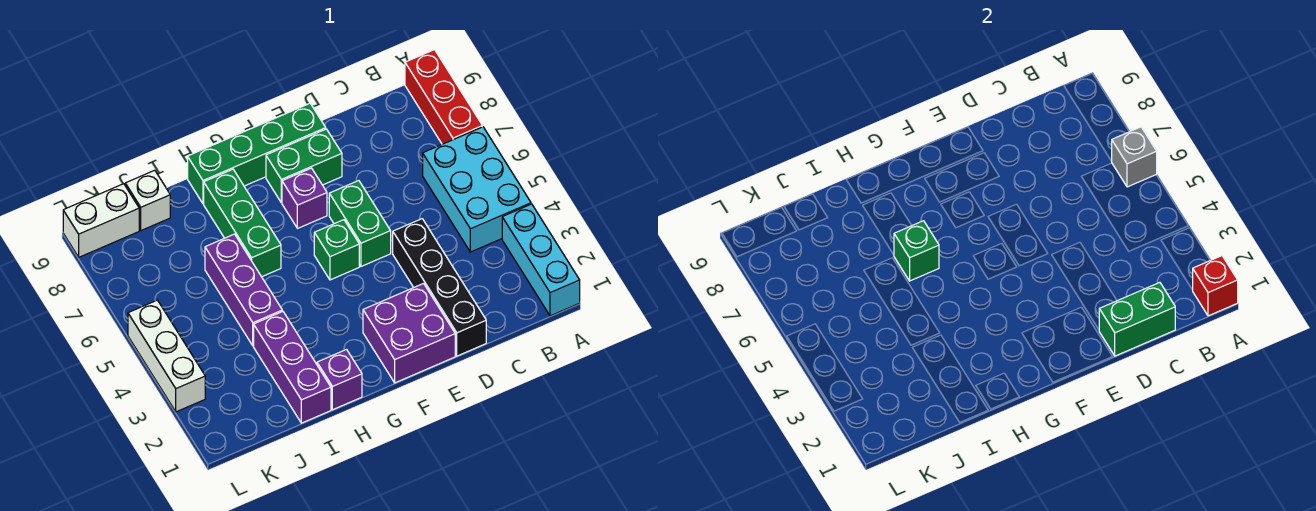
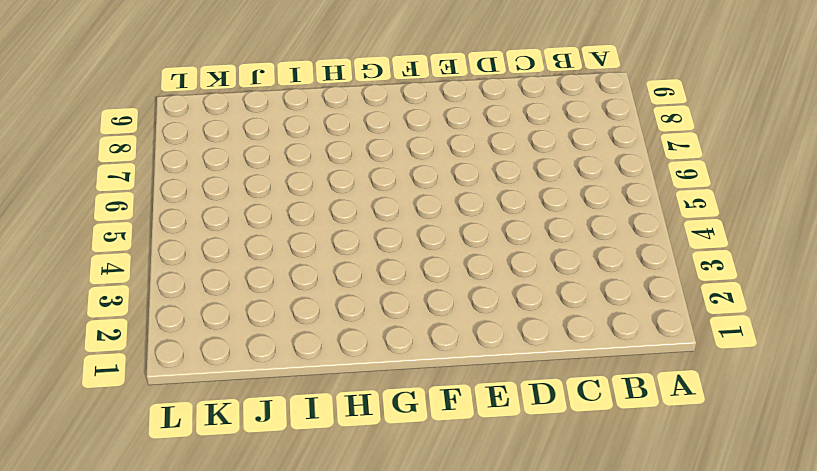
none -> cyan brick A1:A3 level 1
none -> cyan brick A4:B6 level 1
none -> red brick A7:A9 level 1

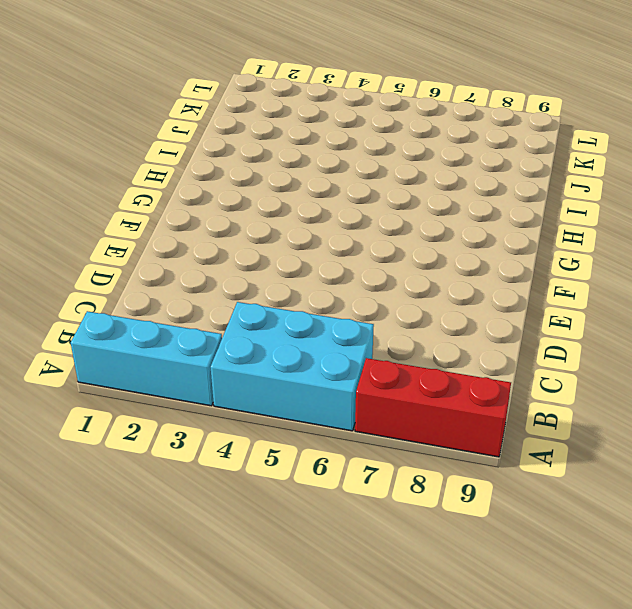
none -> black brick D1:D4 level 1
none -> purple brick E1:F2 level 1
none -> green brick E5:E6 level 1

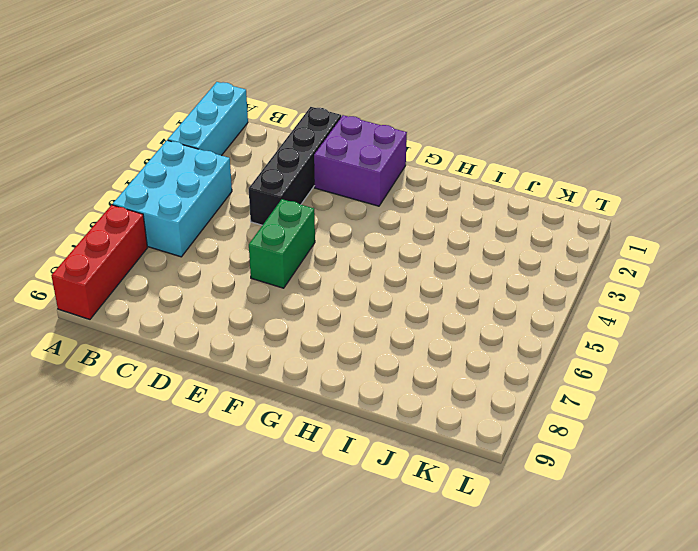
none -> green brick E8:F8 level 1
none -> green brick E9:H9 level 1
none -> green brick F5 level 1

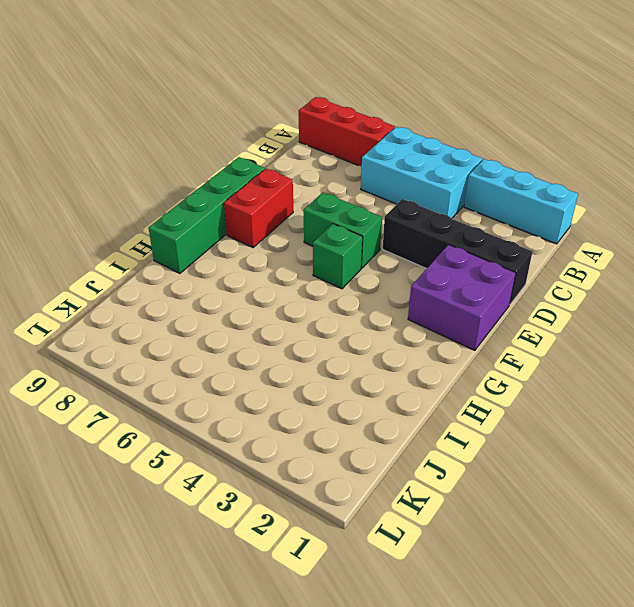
red brick E8:F8 level 1 -> green brick E8:F8 level 1
none -> purple brick F7 level 1
none -> purple brick H1 level 1
none -> green brick H6:H8 level 1

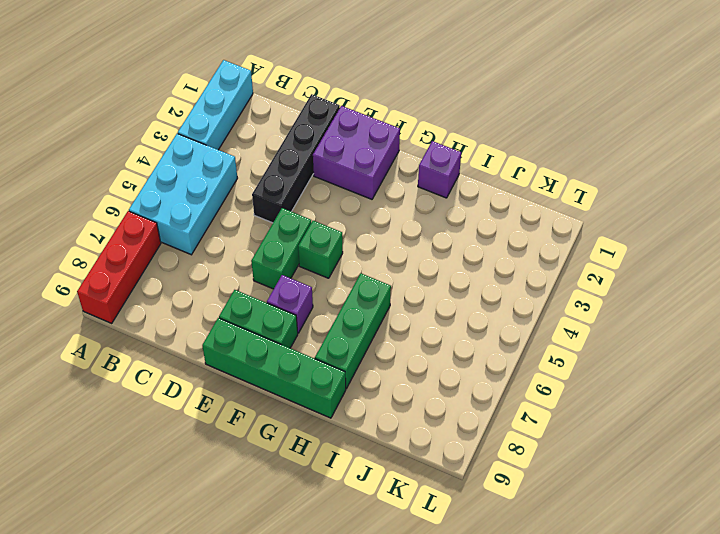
none -> purple brick I1:I3 level 1
none -> purple brick I4:I6 level 1
none -> white brick J9 level 1

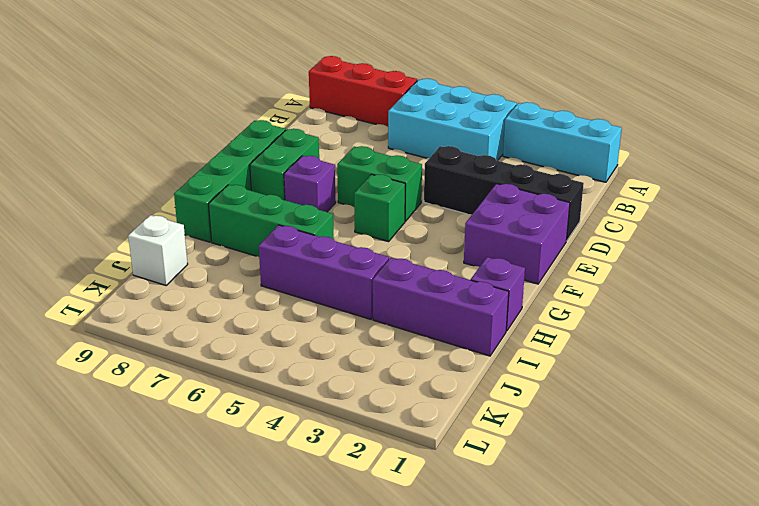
none -> white brick K9:L9 level 1
none -> white brick L3:L5 level 1
none -> red brick A1 level 2

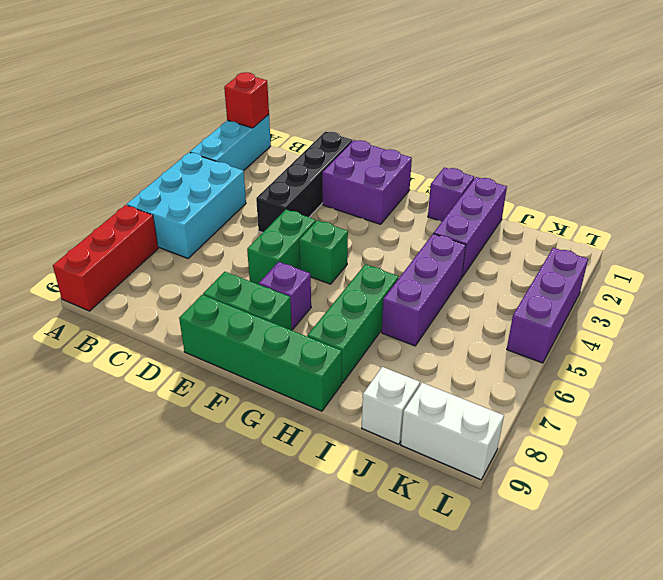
purple brick L3:L5 level 1 -> white brick L3:L5 level 1
none -> grey brick A6 level 2
none -> green brick C1:D1 level 2
none -> green brick H6 level 2

